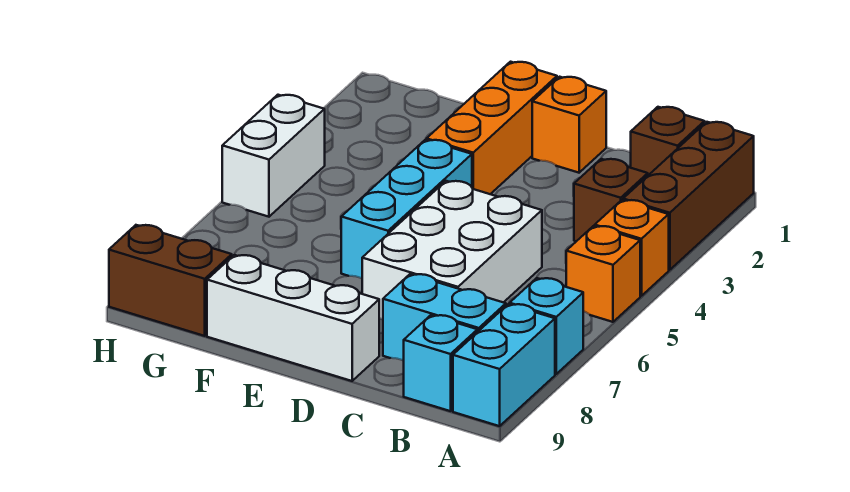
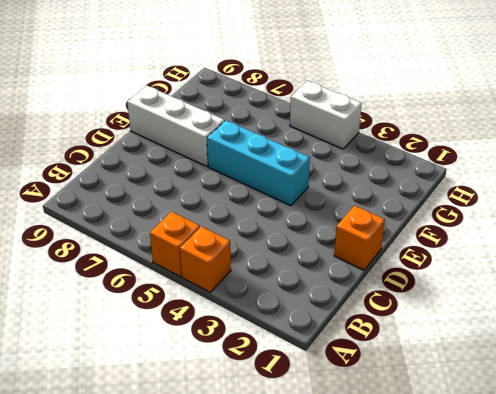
white brick E7:E9 level 1 -> white brick D9:F9 level 1
none -> brown brick A1:A3 level 1
none -> cyan brick A7 level 1
none -> cyan brick A8:A9 level 1

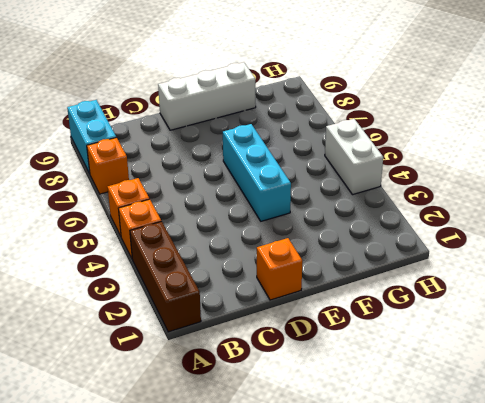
orange brick A7 level 1 -> cyan brick A7 level 1
none -> brown brick B1 level 1
none -> brown brick B3 level 1
none -> cyan brick B8:C8 level 1

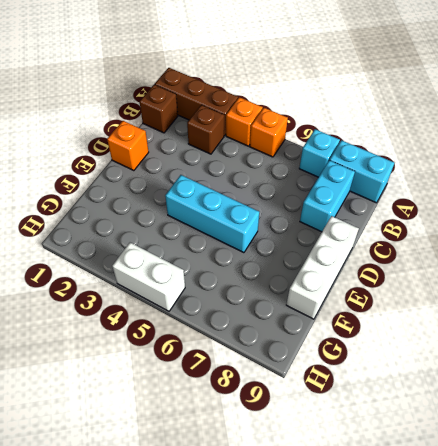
none -> cyan brick B9 level 1
none -> white brick C5:D7 level 1
none -> orange brick E1:E3 level 1

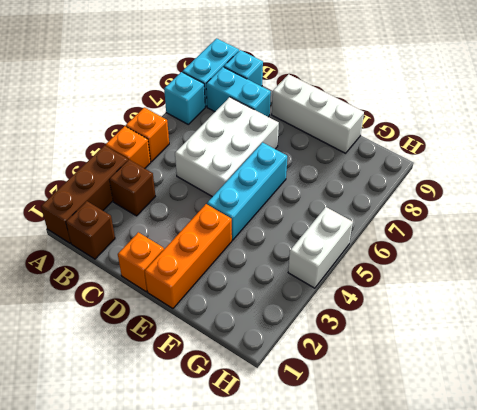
none -> brown brick G9:H9 level 1

